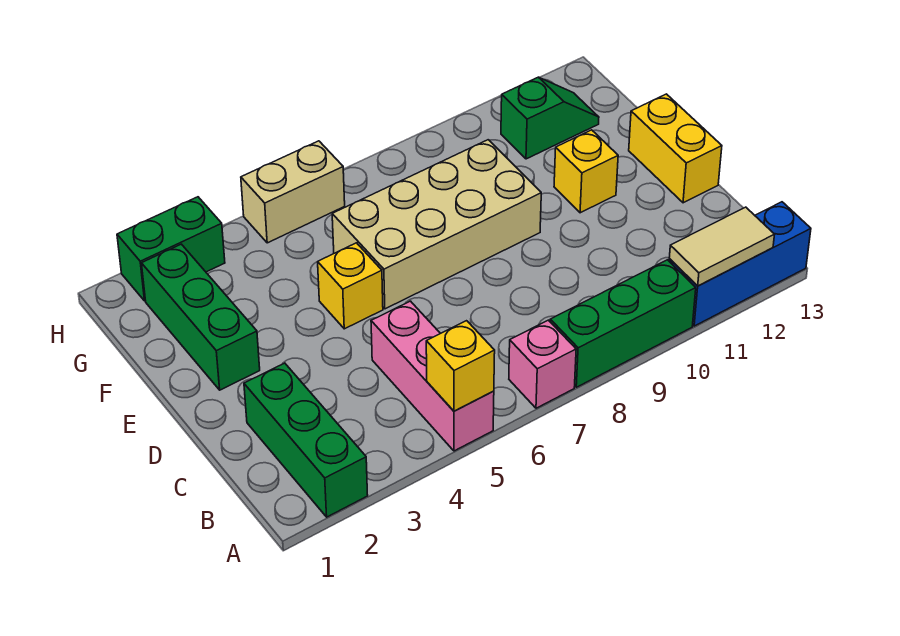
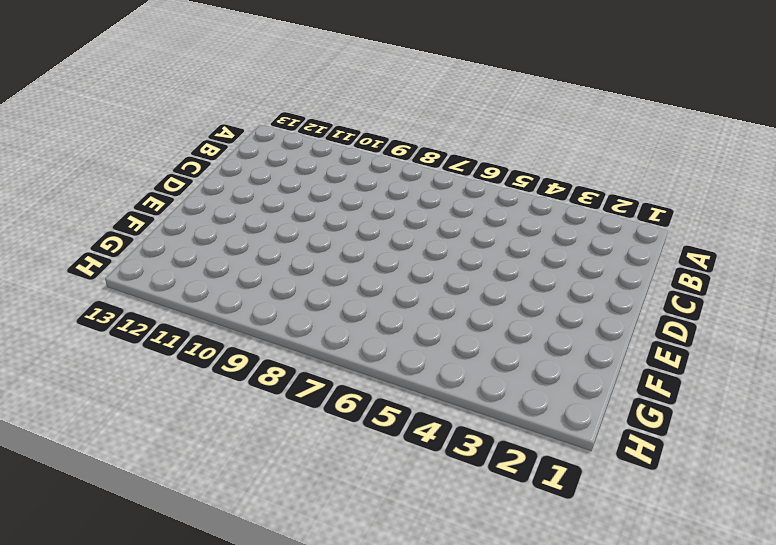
none -> green brick A2:C2 level 1
none -> pink brick A5:C5 level 1
none -> pink brick A7 level 1

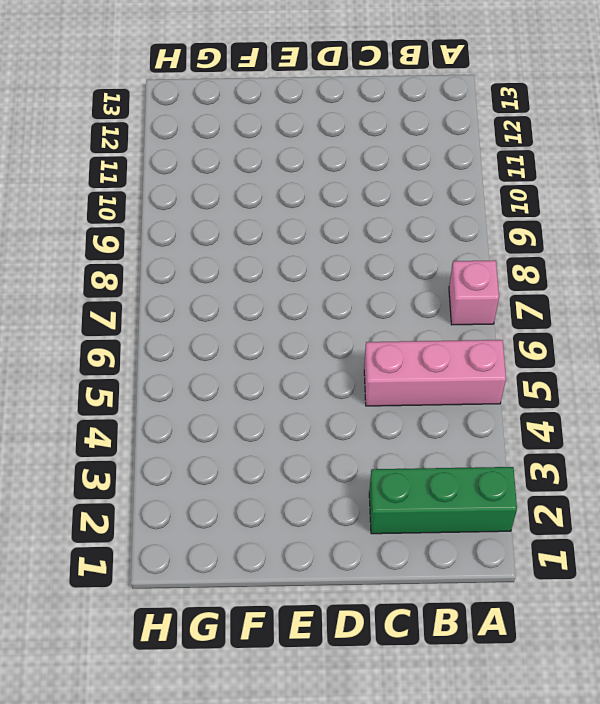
none -> green brick A8:A10 level 1
none -> blue brick A11:A13 level 1
none -> yellow brick D13:E13 level 1

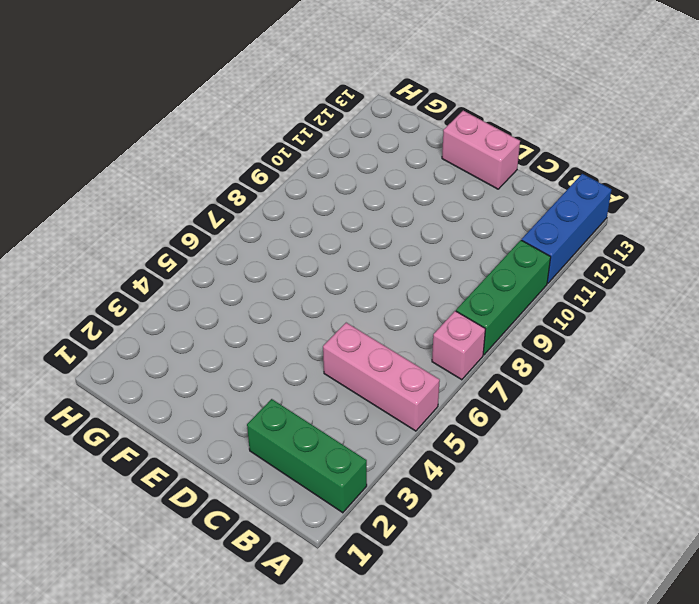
pink brick D13:E13 level 1 -> yellow brick D13:E13 level 1
none -> green brick E2:G2 level 1
none -> yellow brick E5 level 1
none -> tan brick E6:F9 level 1

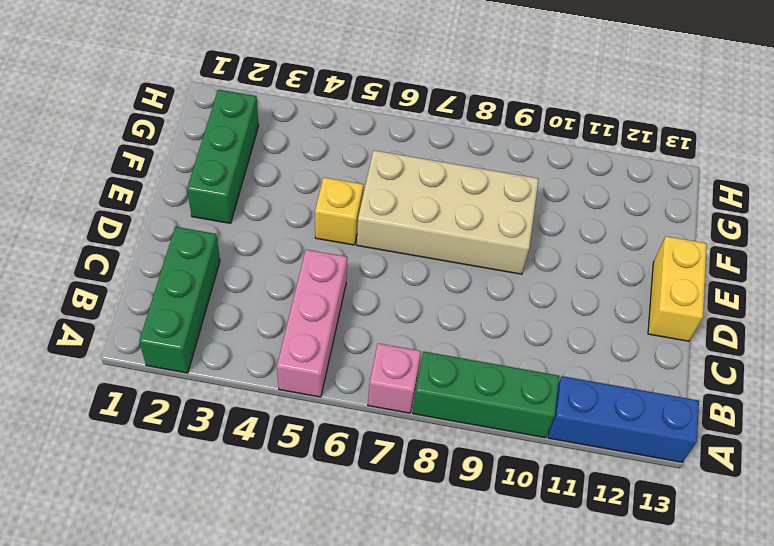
none -> yellow brick E11 level 1
none -> green slope G11:G12 level 1 top 11
none -> green brick H2:H3 level 1

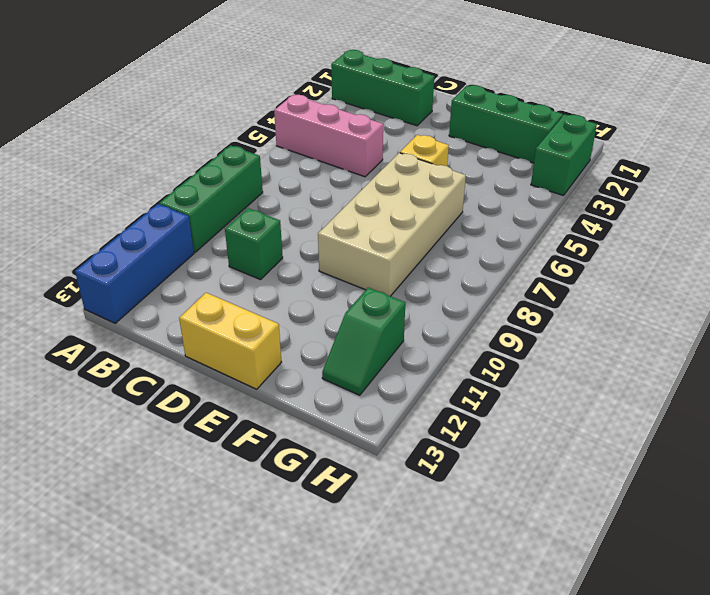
green brick C10 level 1 -> none
none -> pink brick A7 level 1
none -> yellow brick E11 level 1
none -> tan brick H5:H6 level 1

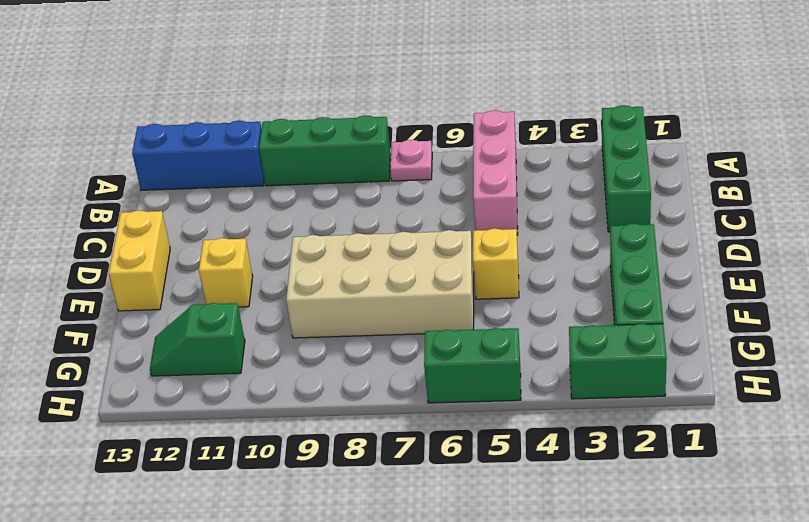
pink plate A7 level 1 -> pink brick A7 level 1
green brick H5:H6 level 1 -> tan brick H5:H6 level 1
none -> yellow brick A5 level 2
none -> tan tile A11:A12 level 2

